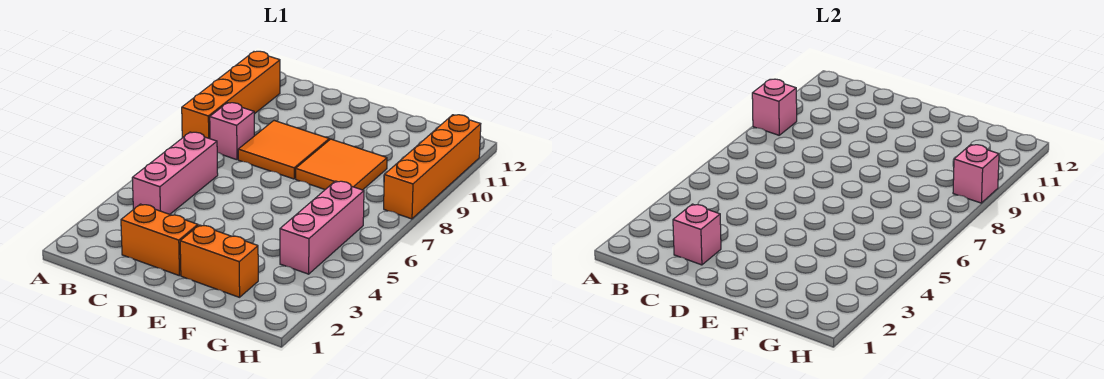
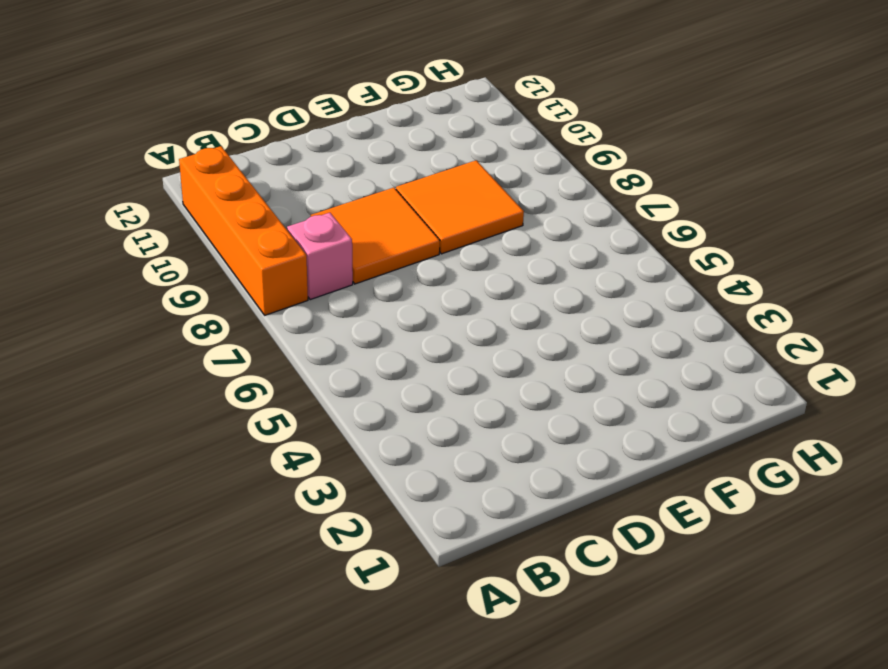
none -> pink brick B4:B6 level 1
none -> orange brick C2:D2 level 1
none -> orange brick E2:F2 level 1

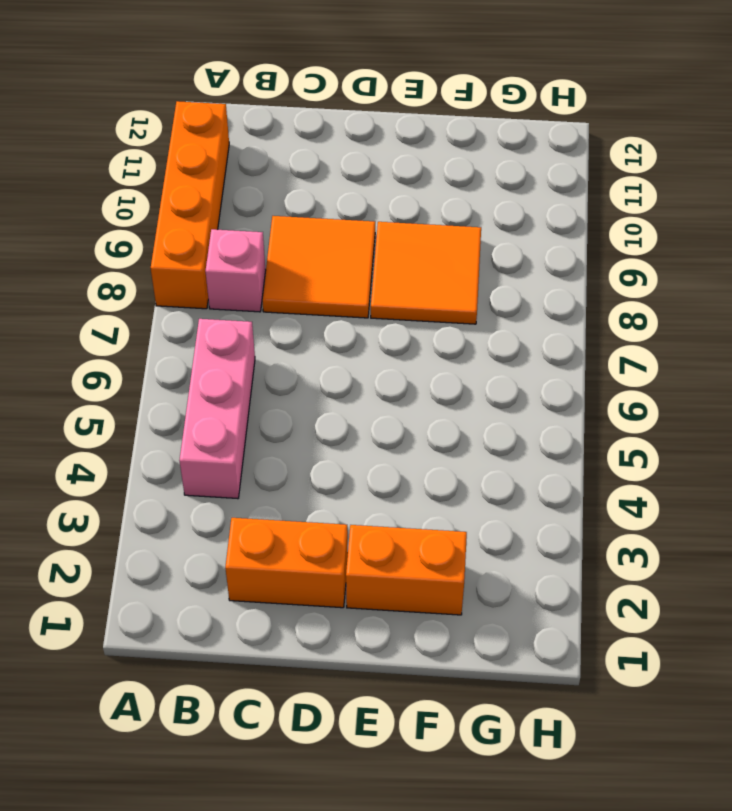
none -> pink brick G4:G6 level 1
none -> orange brick H8:H11 level 1
none -> pink brick A9 level 2

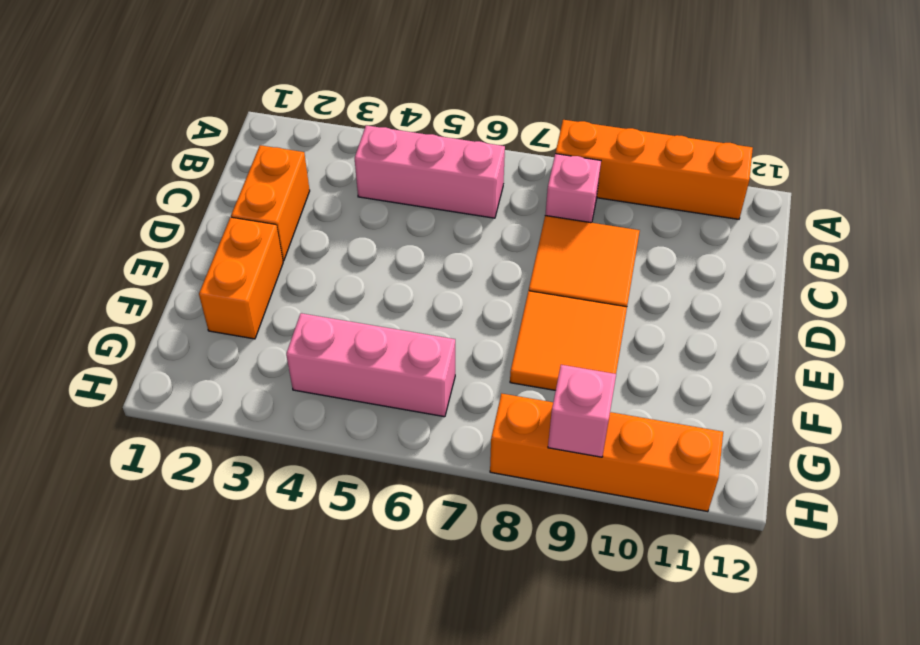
none -> pink brick A9 level 2
none -> pink brick C2 level 2

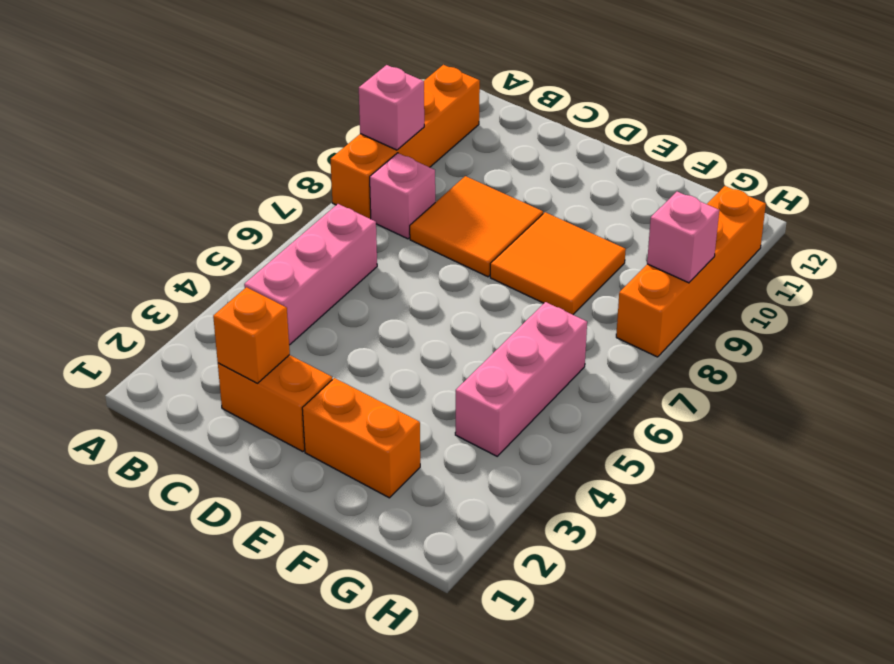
orange brick C2 level 2 -> pink brick C2 level 2

